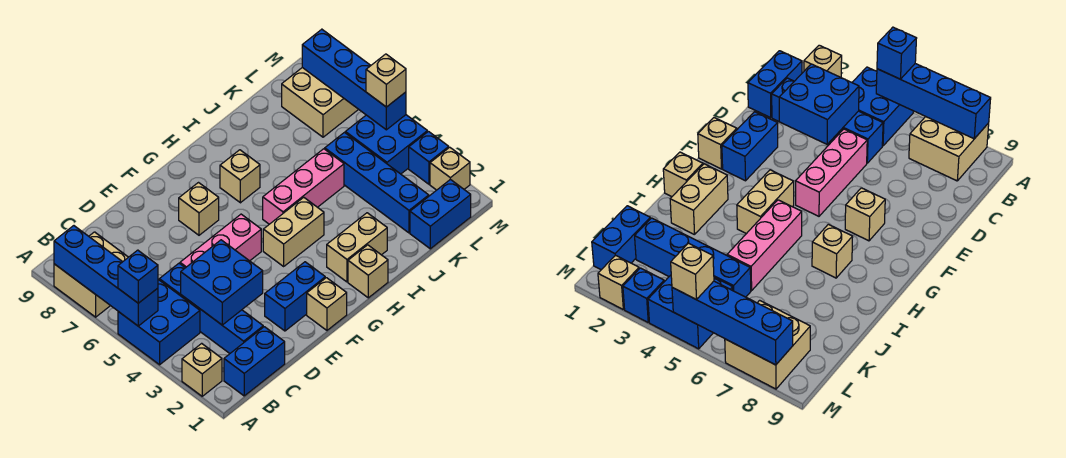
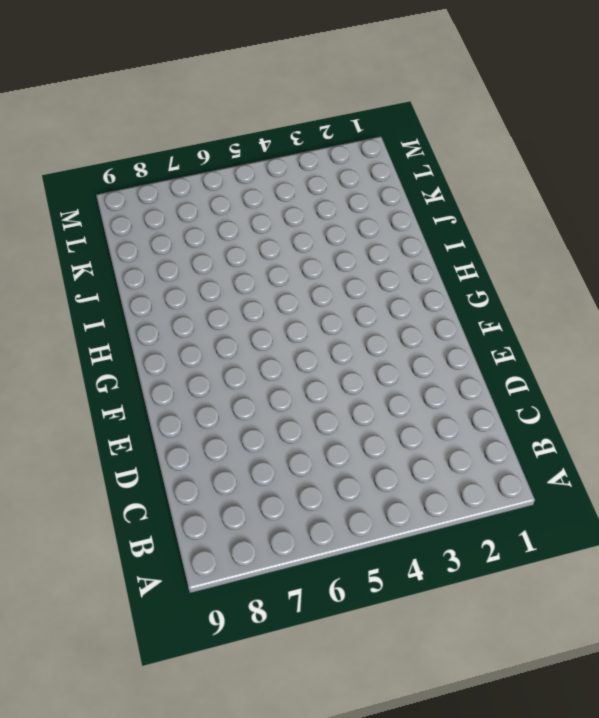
none -> tan brick A2 level 1
none -> blue brick A4:B5 level 1
none -> tan brick A7:B8 level 1

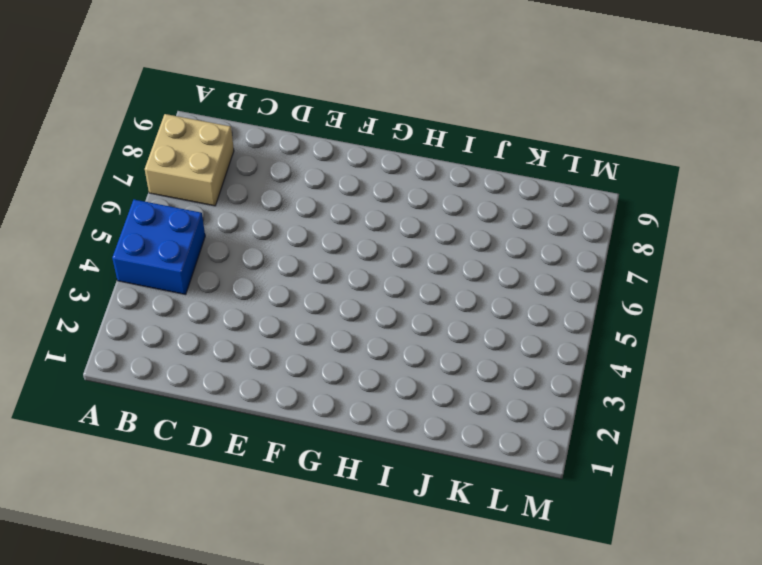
none -> tan brick A2 level 1
none -> blue brick B1:C1 level 1
none -> blue brick C2:C5 level 1

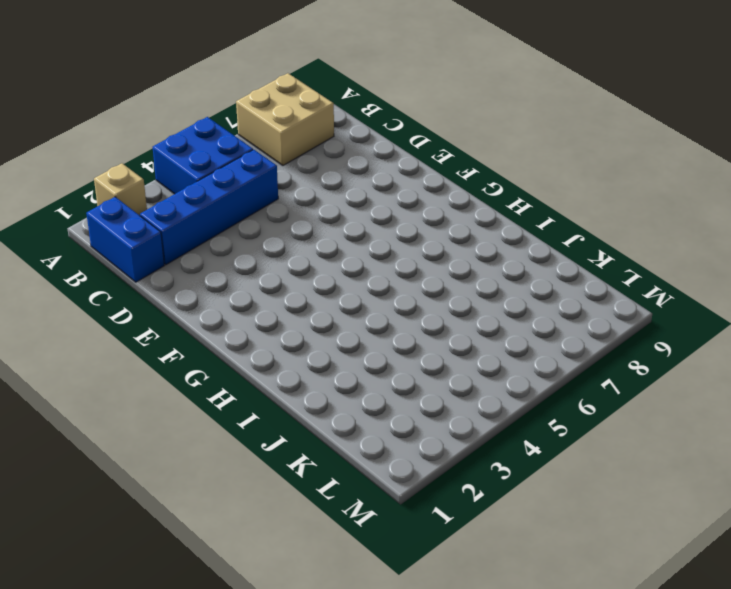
none -> pink brick D5:F5 level 1
none -> blue brick E2:F2 level 1
none -> tan brick F1 level 1

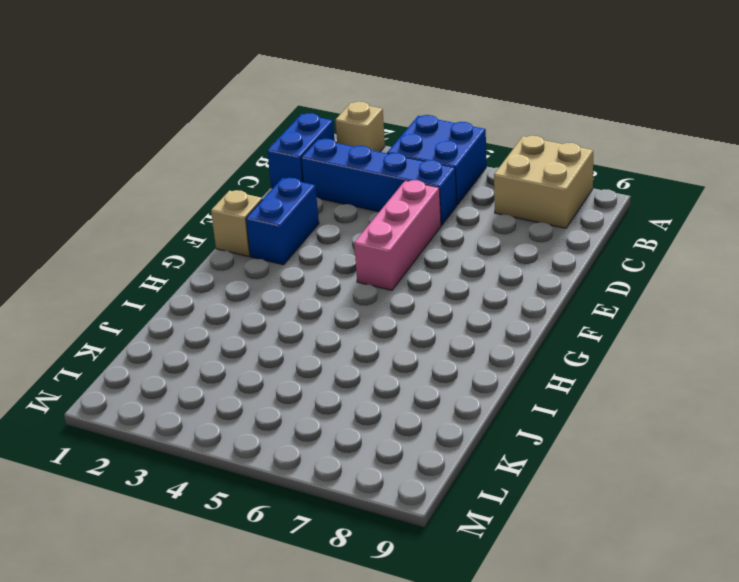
none -> tan brick F7 level 1
none -> tan brick G4:H4 level 1
none -> tan brick H1 level 1

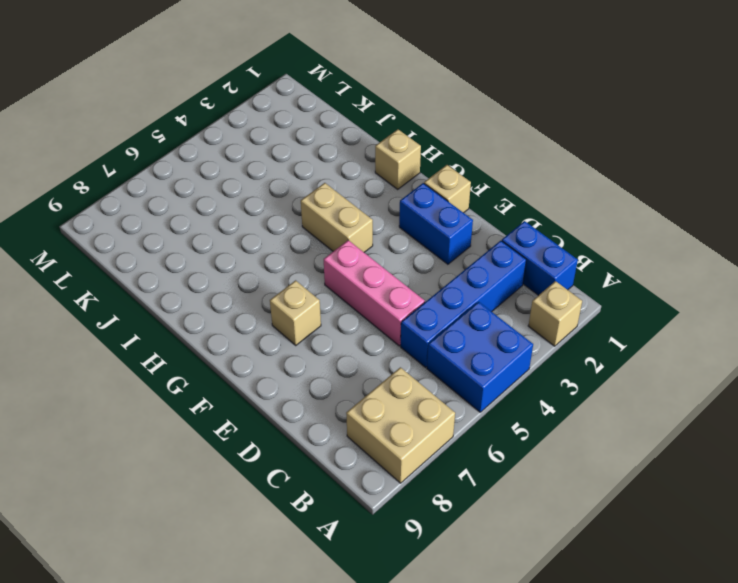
none -> tan brick H2:I2 level 1
none -> pink brick H5:J5 level 1
none -> tan brick H7 level 1

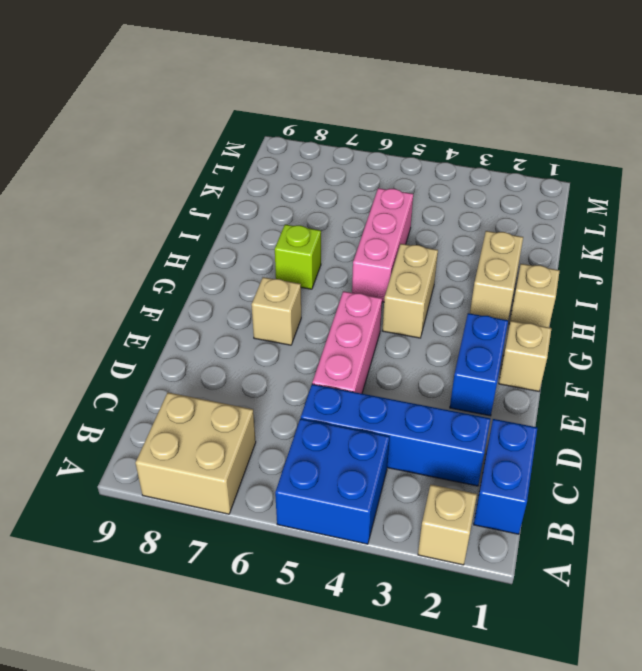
lime brick H7 level 1 -> tan brick H7 level 1
none -> blue brick K1:L1 level 1
none -> blue brick K2:K5 level 1
none -> blue brick L4:M5 level 1

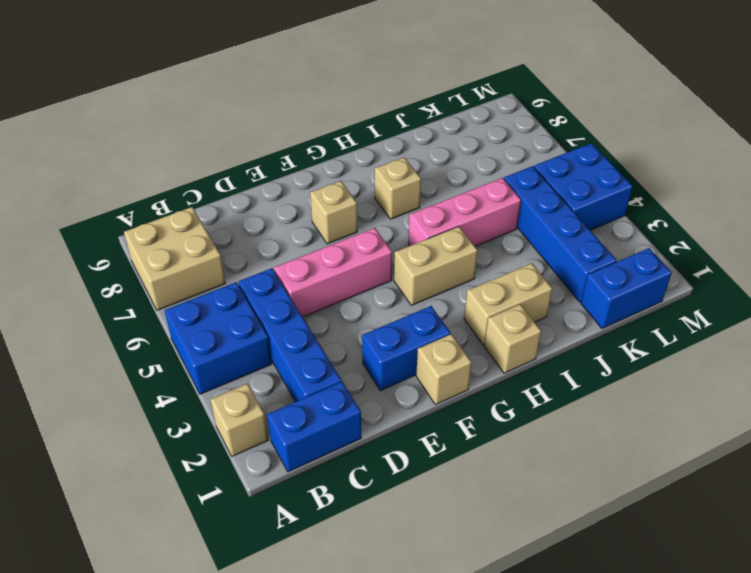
none -> tan brick L7:M8 level 1
none -> tan brick M2 level 1
none -> blue brick M3 level 1

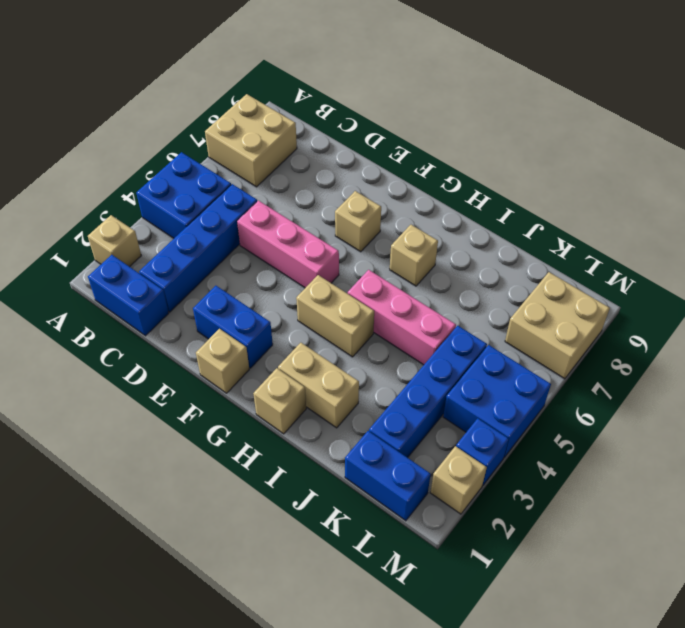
none -> blue brick A5:A8 level 2
none -> blue brick C3:D4 level 2
none -> blue brick M5:M8 level 2

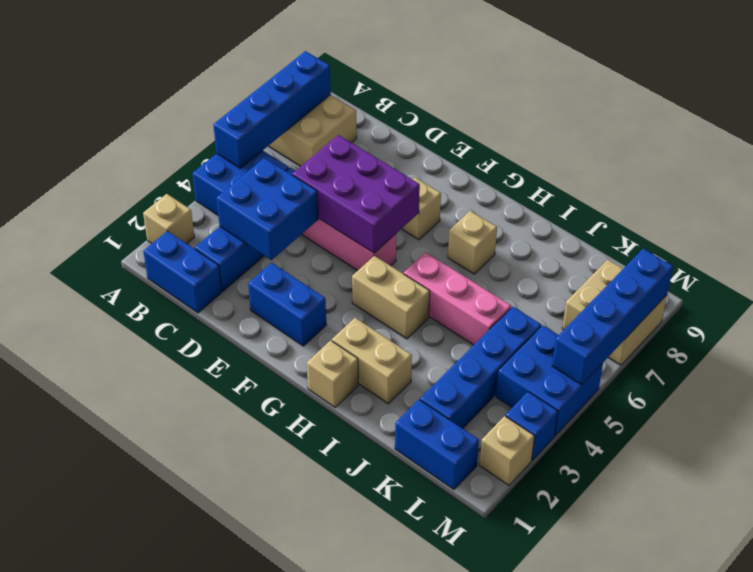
purple brick D5:F6 level 2 -> none
none -> tan brick F1 level 1
none -> blue brick A5 level 3
none -> tan brick M5 level 3

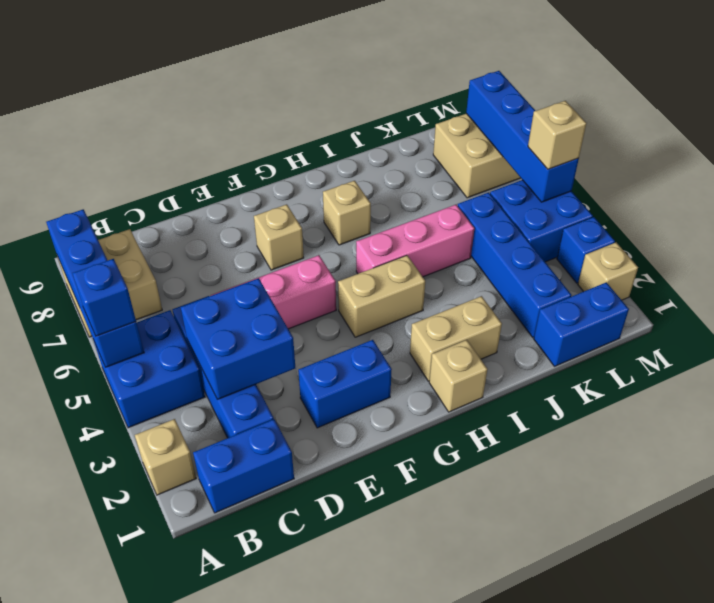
none -> tan brick F1 level 1

